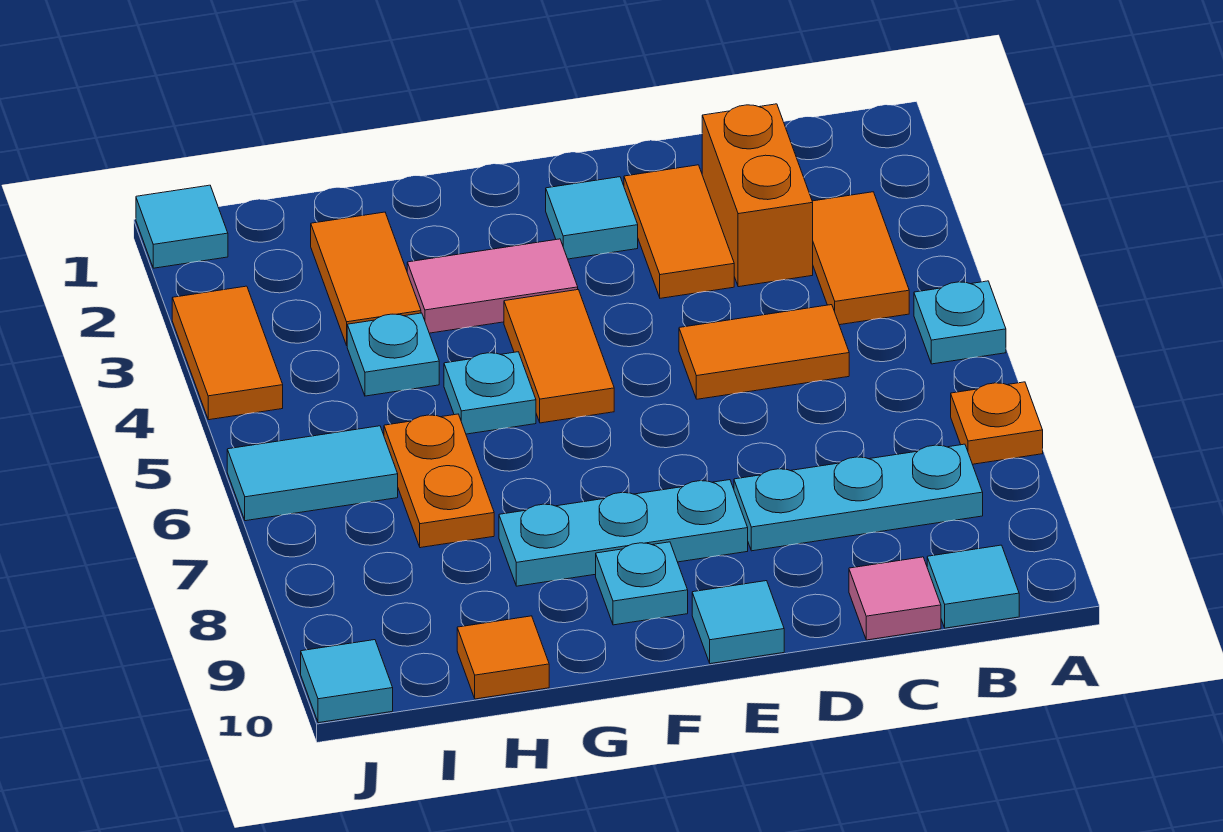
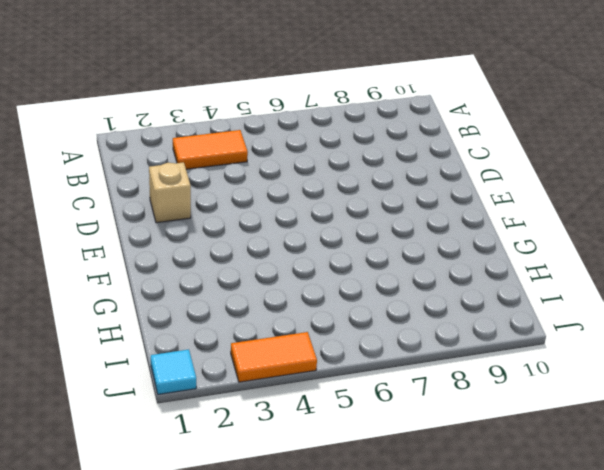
tan brick D2 level 1 -> orange tile D2:D3 level 1
none -> cyan plate A5 level 1
none -> orange plate A7 level 1
none -> cyan plate B8:D8 level 1

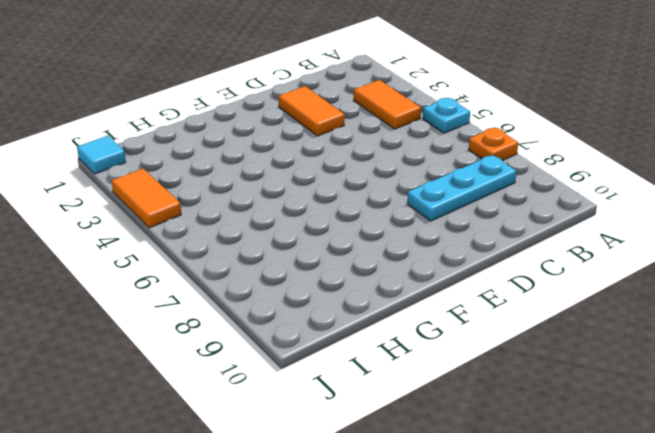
none -> cyan tile B10 level 1
none -> orange brick C2:C3 level 1
none -> orange tile C5:D5 level 1

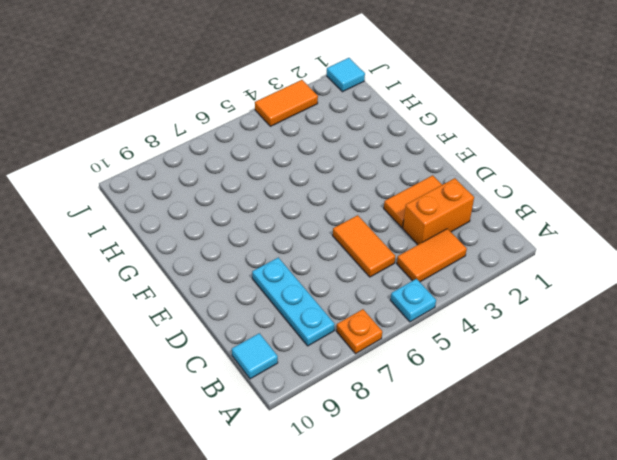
none -> pink tile C10 level 1
none -> cyan tile E2 level 1
none -> cyan plate E8:G8 level 1

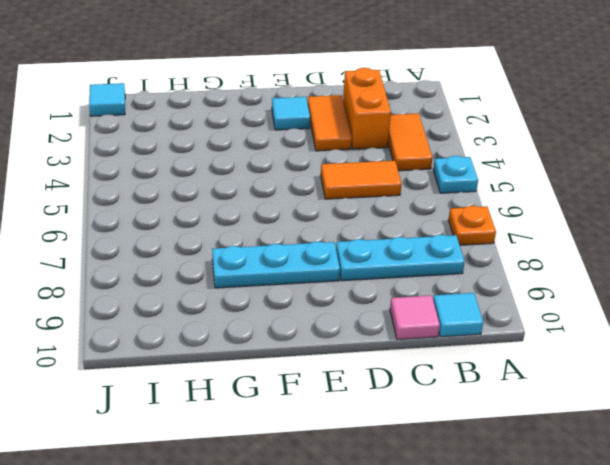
none -> cyan tile E10 level 1
none -> pink tile F3:G3 level 1
none -> orange tile F4:F5 level 1

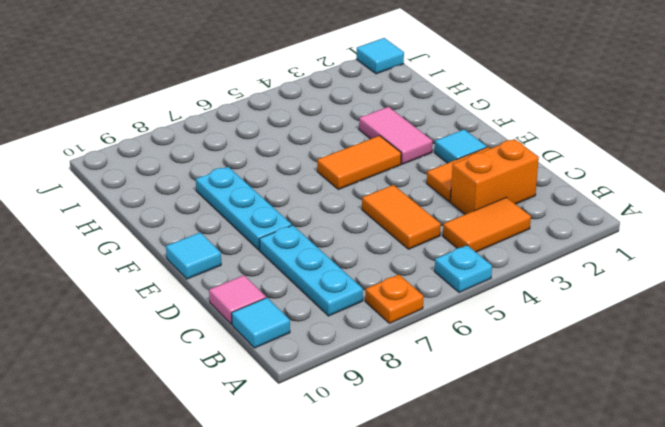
none -> cyan plate F9 level 1
none -> cyan plate G5 level 1
none -> orange tile H2:H3 level 1

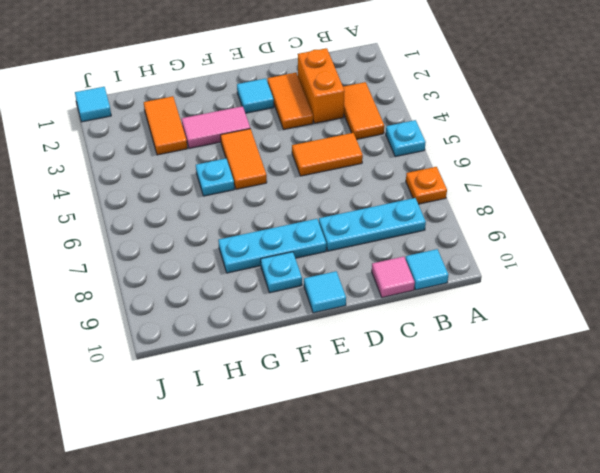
none -> cyan plate H4 level 1
none -> orange plate H6:H7 level 1
none -> orange tile H10 level 1

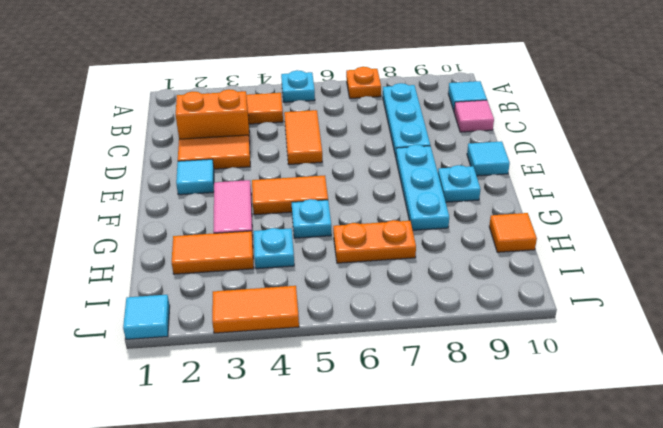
none -> cyan tile I6:J6 level 1
none -> cyan tile J10 level 1

